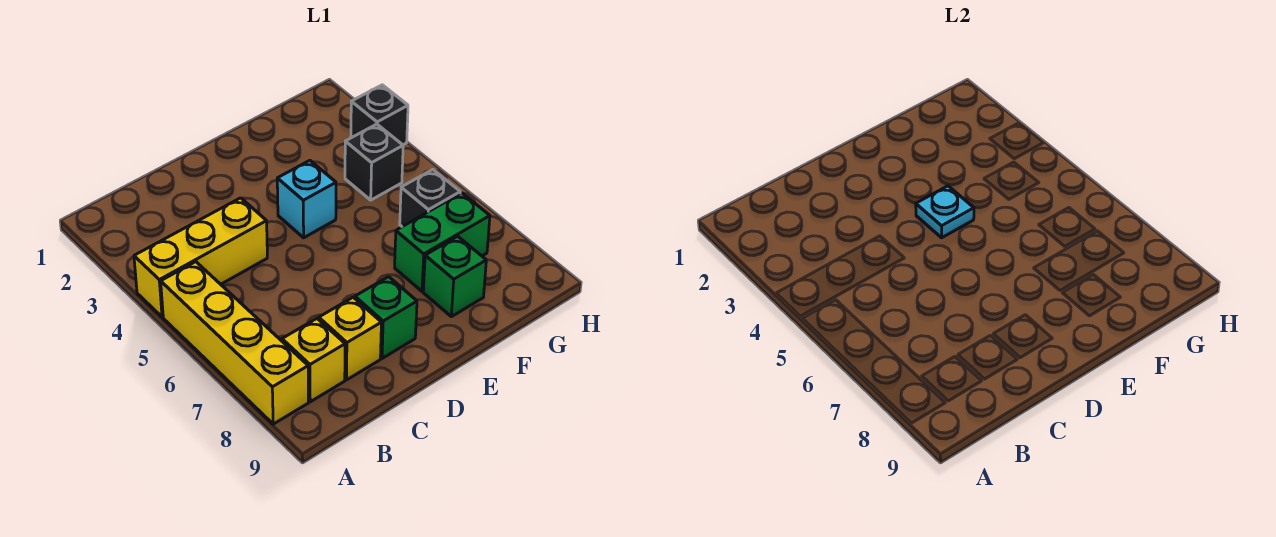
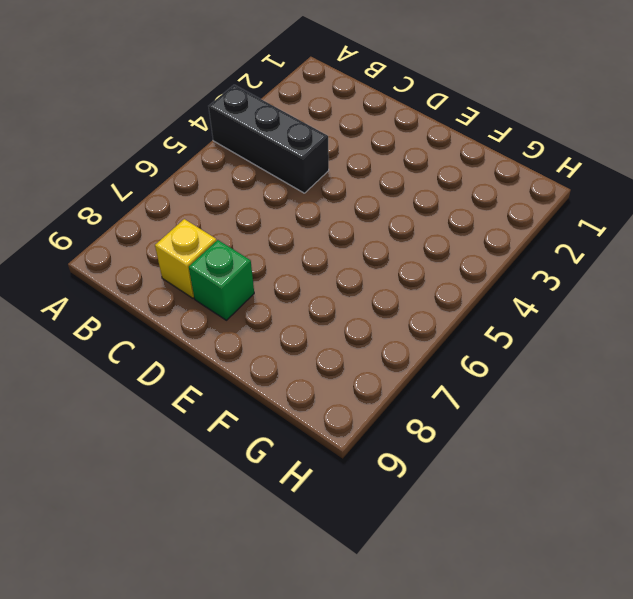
black brick A4:C4 level 1 -> yellow brick A4:C4 level 1
none -> yellow brick A5:A8 level 1
none -> yellow brick B8 level 1
none -> cyan brick E4 level 1

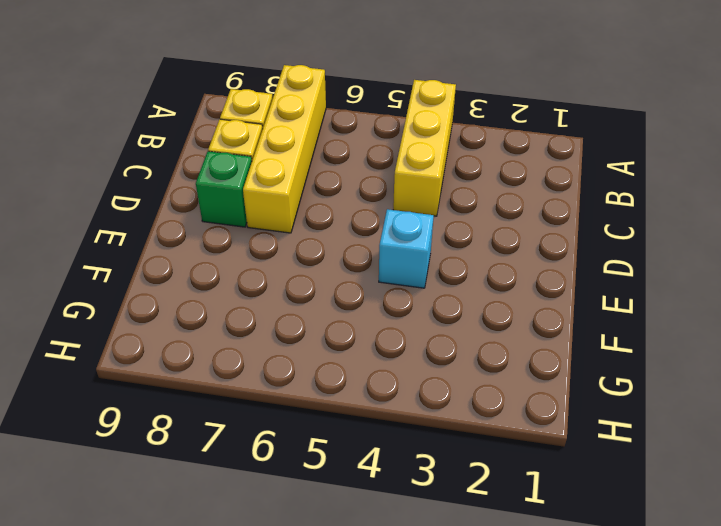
yellow brick A7:D7 level 1 -> yellow brick A5:A8 level 1
none -> green brick F7:G7 level 1
none -> green brick F8 level 1
none -> black brick G4 level 1

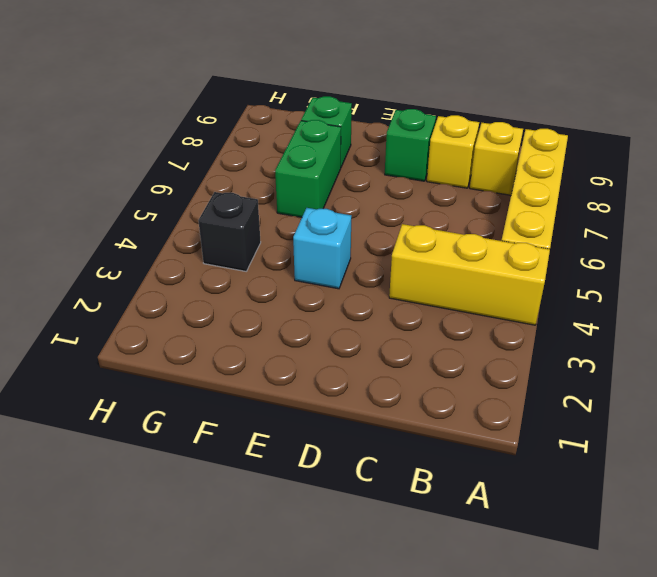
green brick F6:F7 level 1 -> green brick F7:G7 level 1
none -> black brick G6 level 1
none -> black brick H3 level 1
none -> cyan plate E4 level 2

